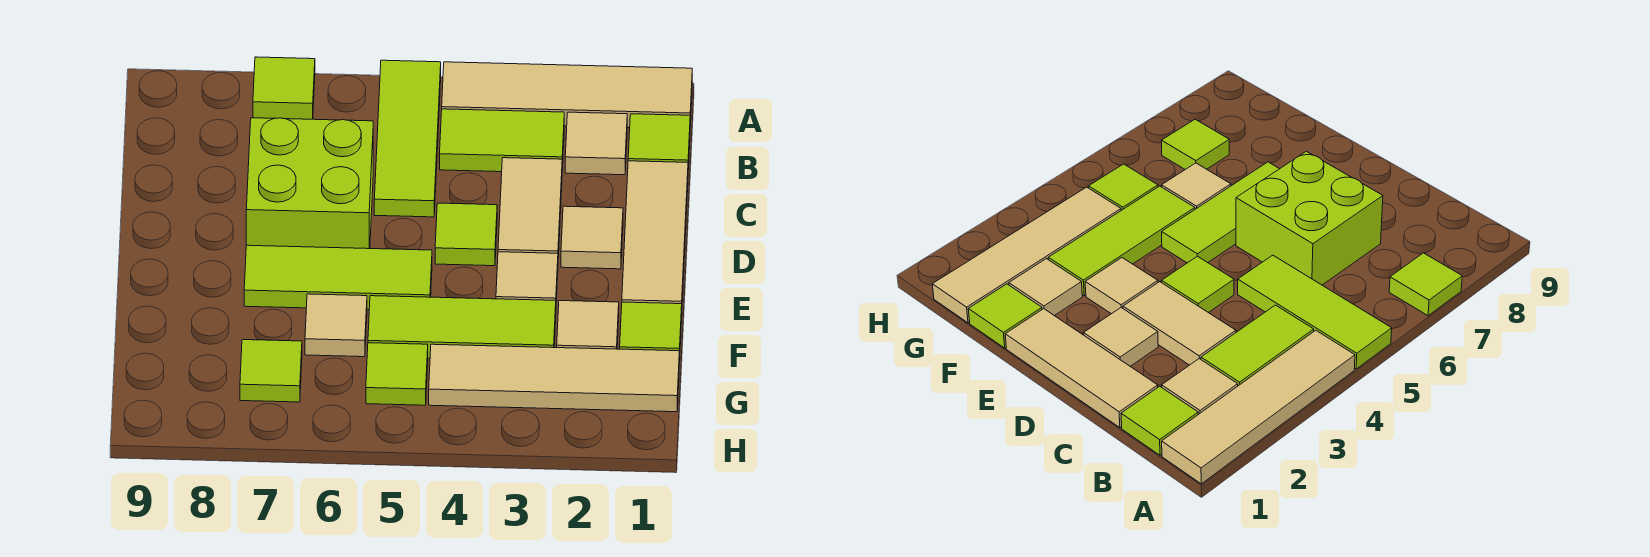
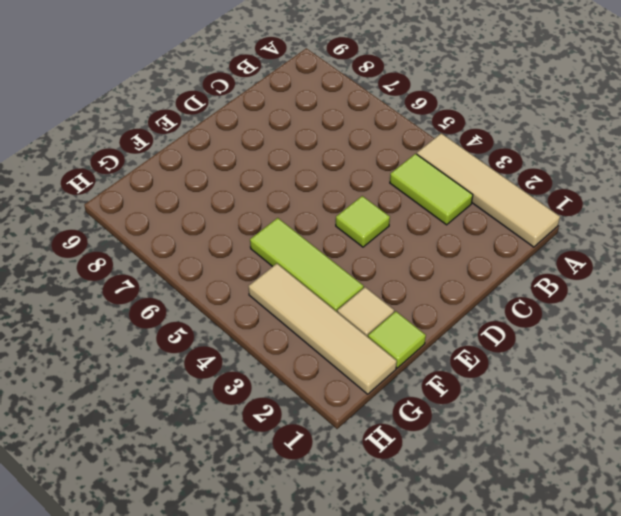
none -> lime tile A5:C5 level 1
none -> lime tile A7 level 1
none -> lime tile B1 level 1

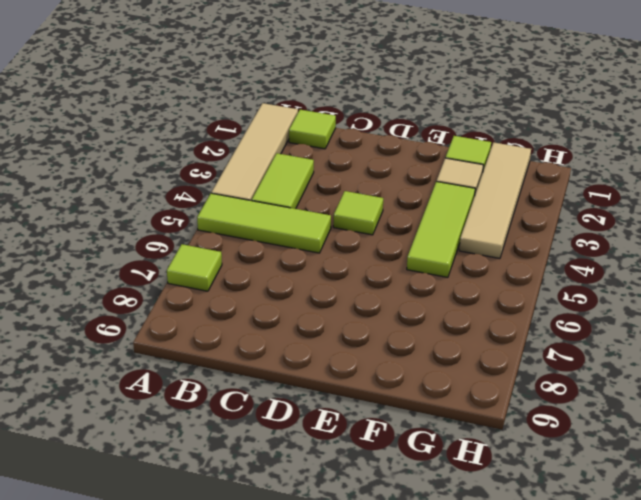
none -> tan tile B2 level 1
none -> tan tile C1:E1 level 1
none -> tan tile C3:D3 level 1

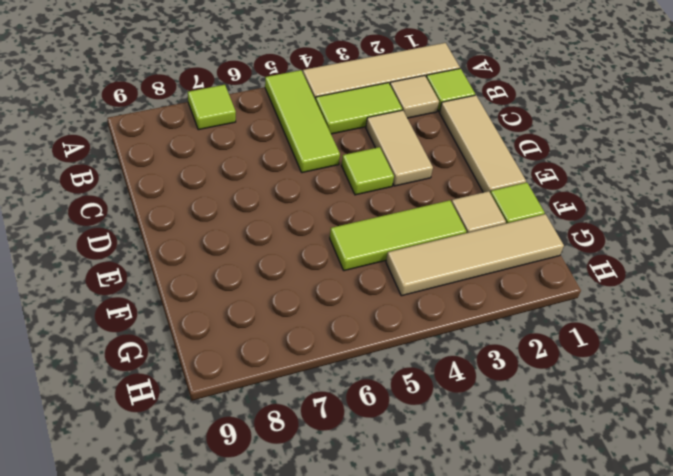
none -> lime brick C6:D7 level 1
none -> tan tile D2 level 1
none -> tan tile E3 level 1

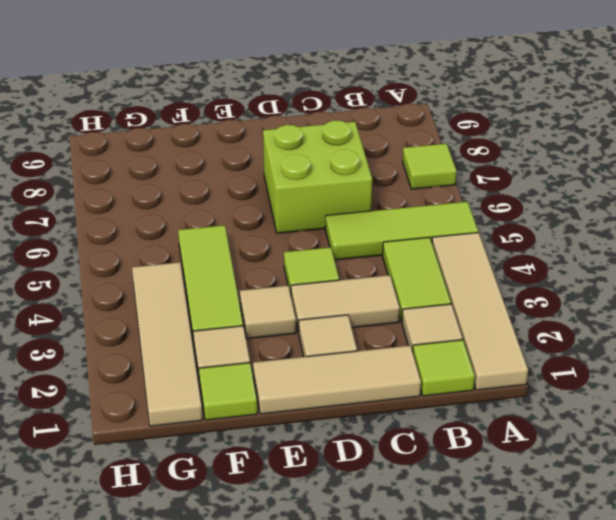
none -> lime tile E5:E7 level 1
none -> tan tile F6 level 1
none -> lime tile G5 level 1

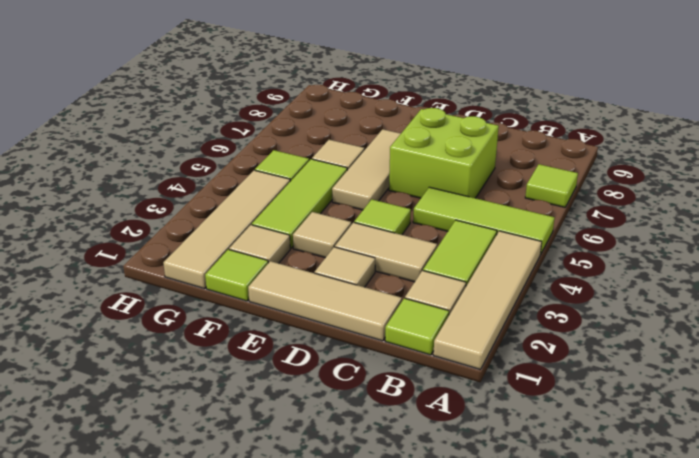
tan tile E5:E7 level 1 -> lime tile E5:E7 level 1
none -> lime tile G7 level 1

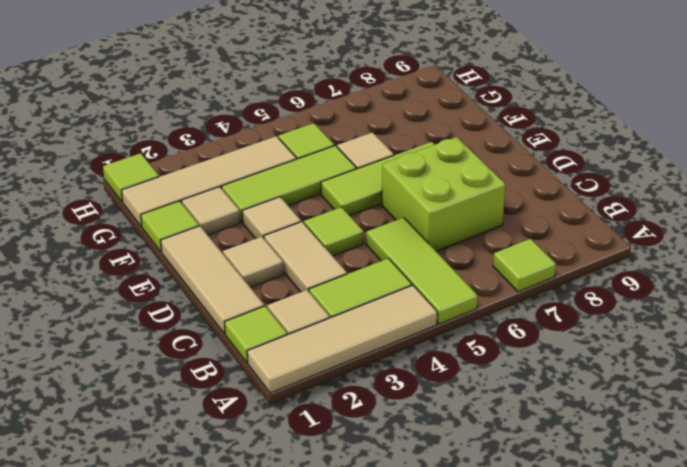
lime tile H1 level 1 -> lime tile G7 level 1

